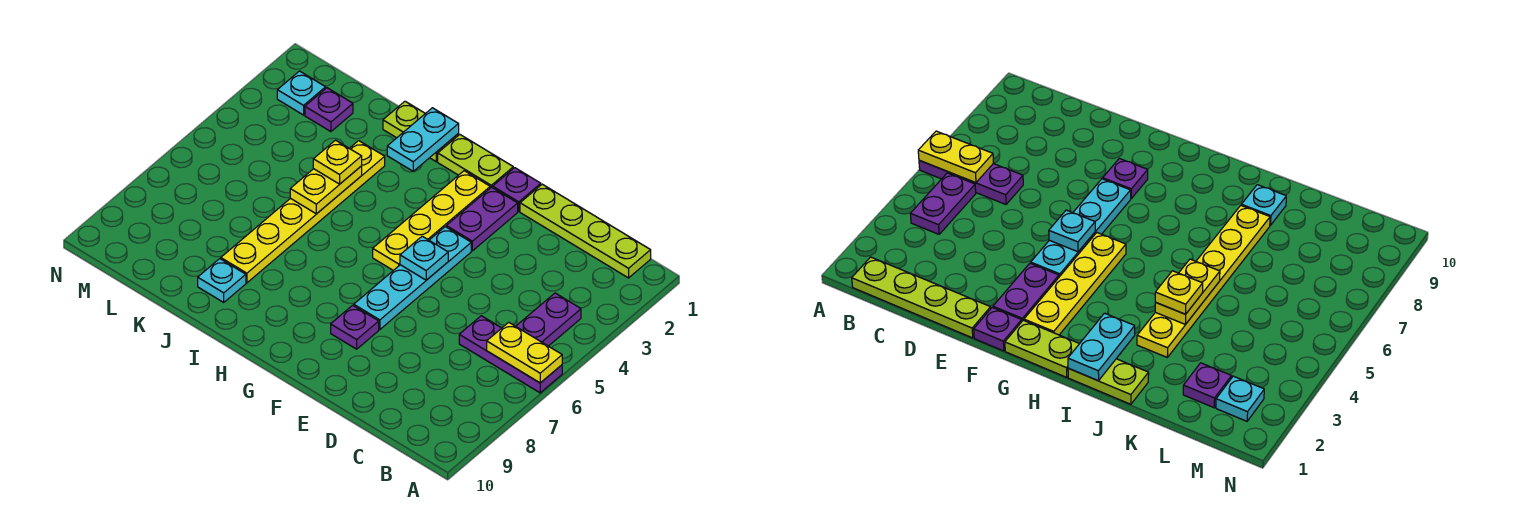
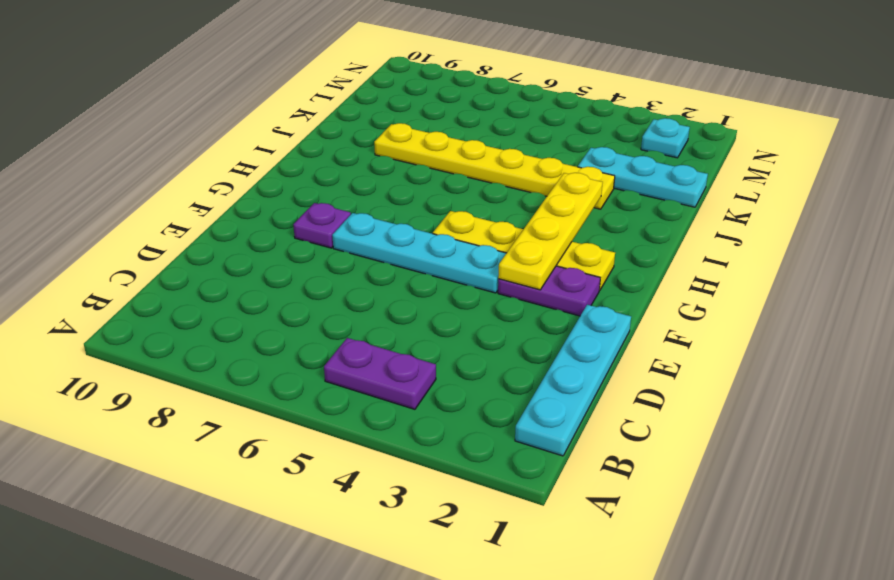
cyan plate B1:E1 level 1 -> lime plate B1:E1 level 1
yellow plate F3:I3 level 2 -> none
cyan plate K1:K3 level 1 -> none
none -> purple plate A6:C6 level 1
none -> purple plate F1 level 1
none -> lime plate G1:H1 level 1

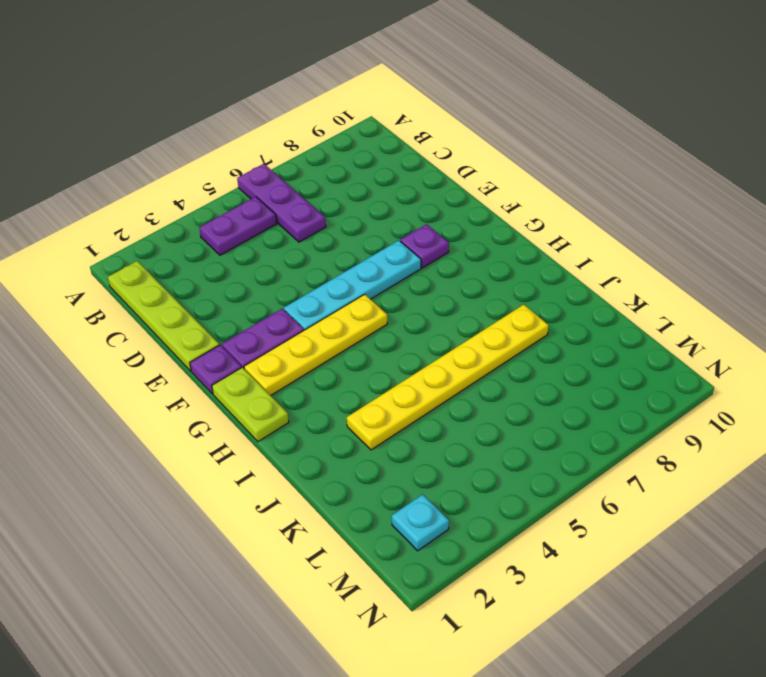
none -> lime plate I1:J1 level 1
none -> cyan plate J9 level 1
none -> purple plate L2 level 1

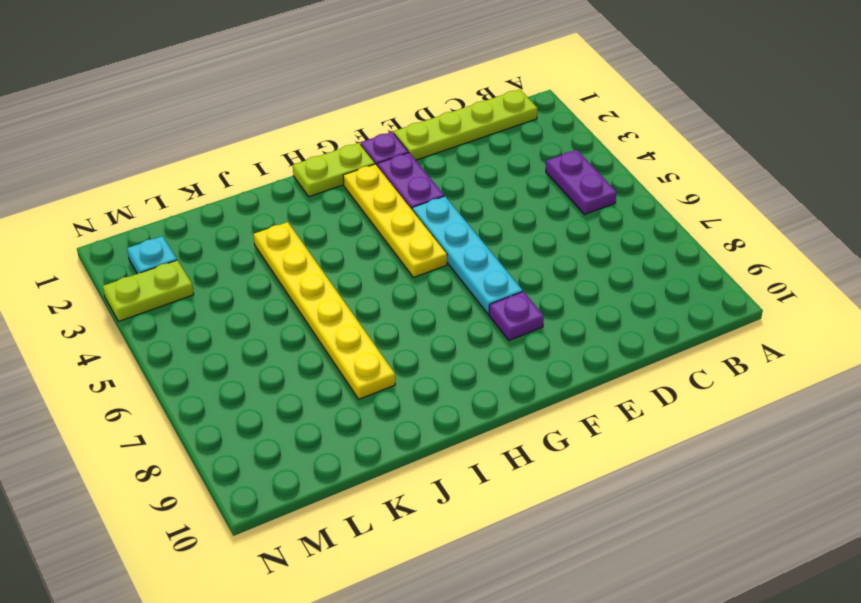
lime plate M3:N3 level 1 -> lime plate I1:J1 level 1
none -> purple plate A6:C6 level 1
none -> cyan plate J9 level 1
none -> purple plate L2 level 1

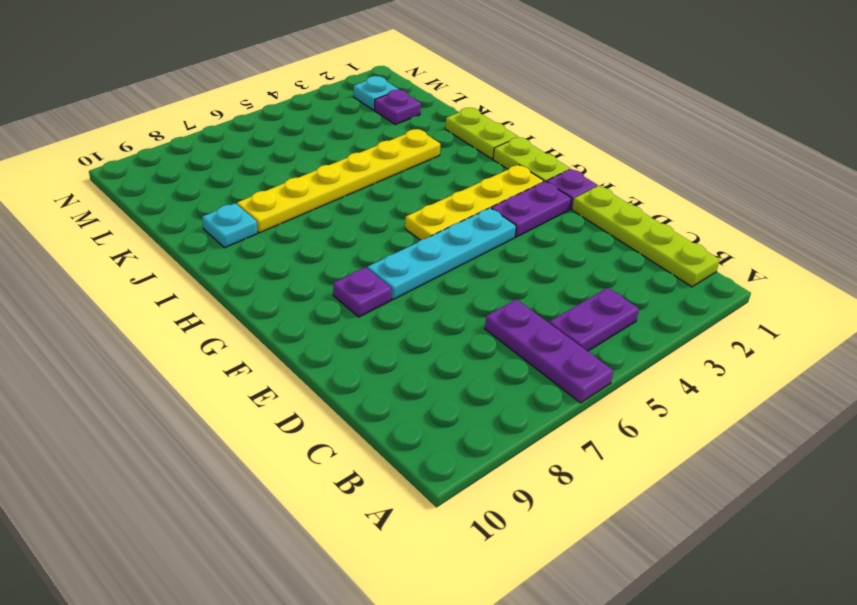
none -> yellow plate A6:B6 level 2
none -> cyan plate F5 level 2
none -> cyan plate I1:I2 level 2

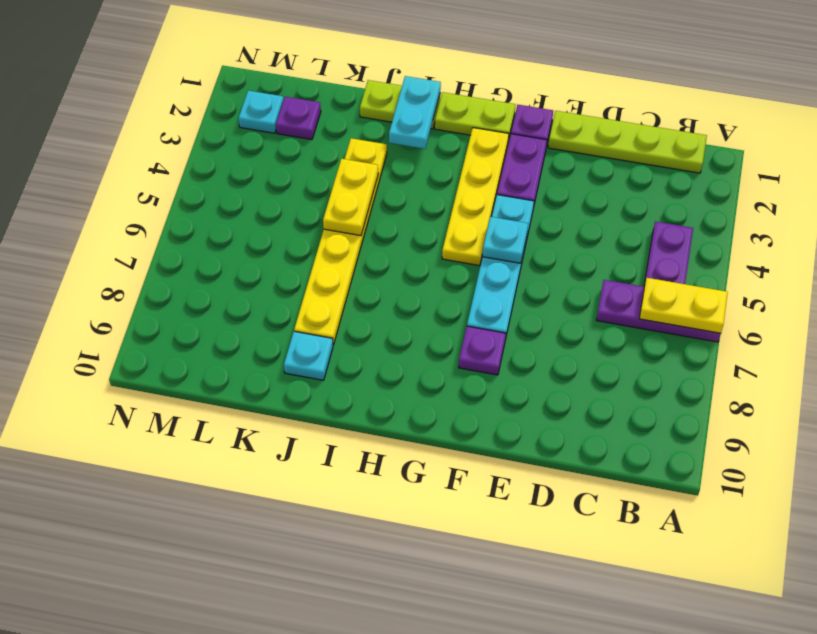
none -> yellow plate J4 level 3

